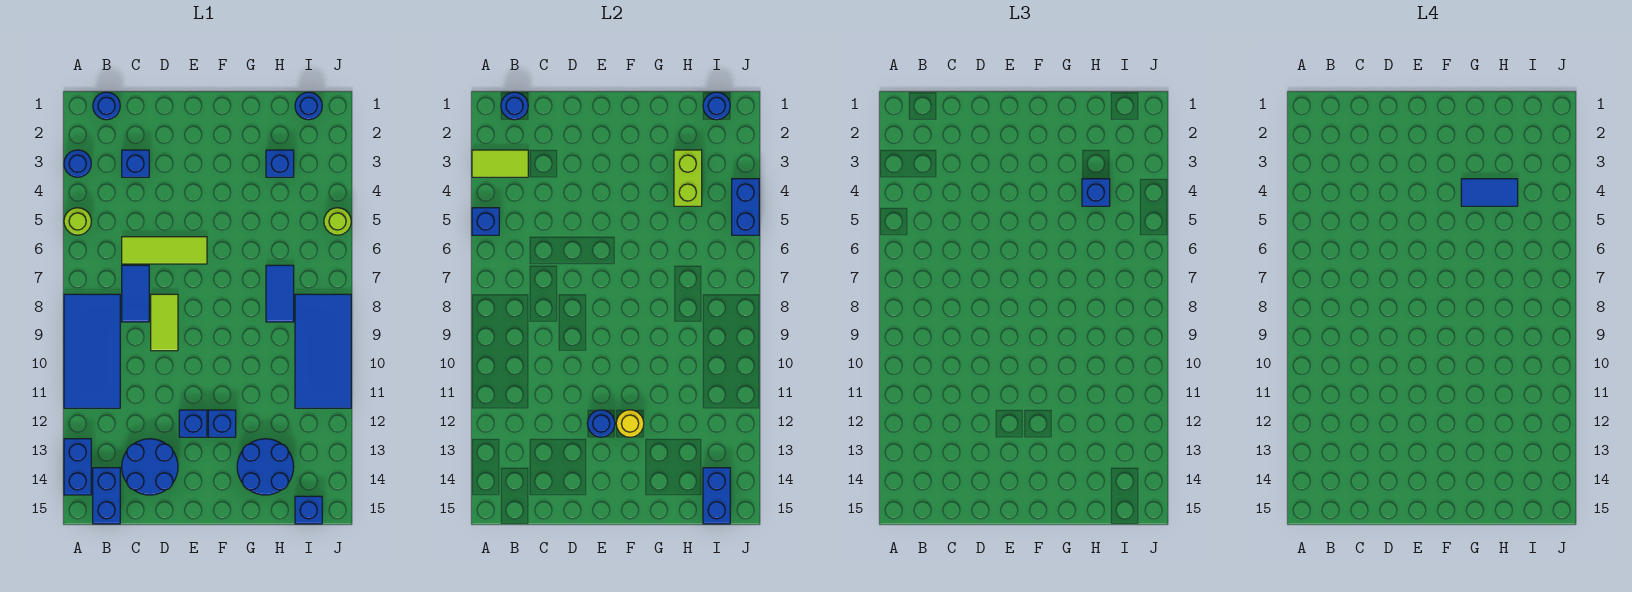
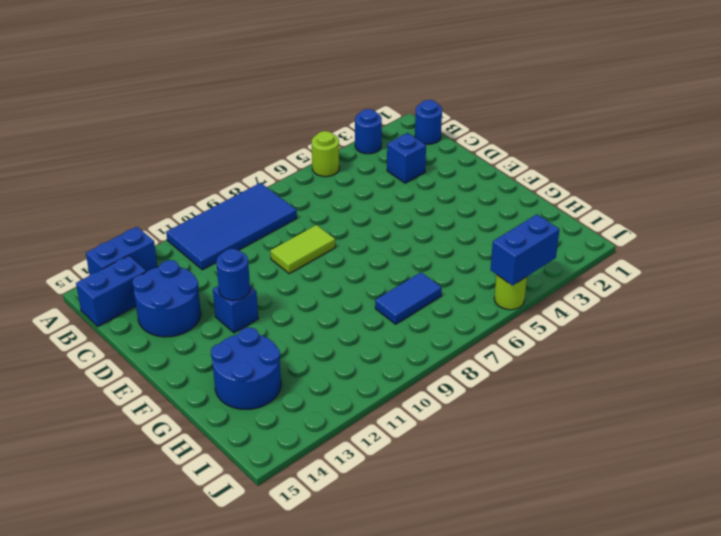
none -> lime tile C6:E6 level 1
none -> blue tile C7:C8 level 1
none -> blue brick F12 level 1
none -> blue brick H3 level 1

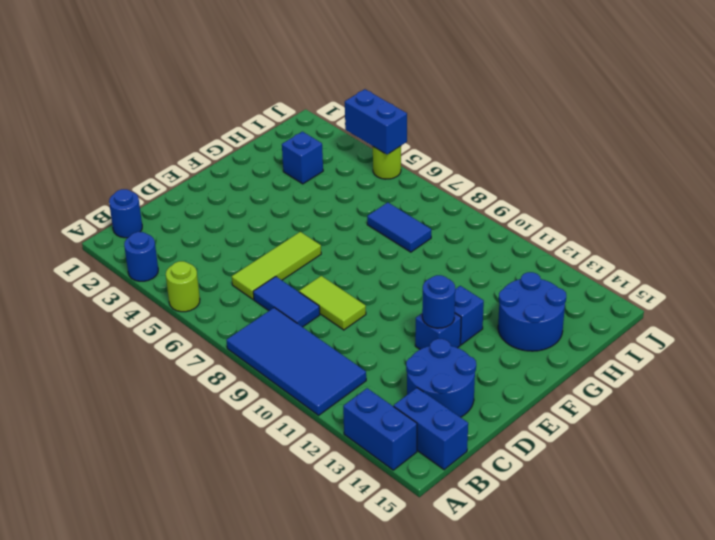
none -> blue brick C3 level 1
none -> blue round brick I1 level 1
none -> blue tile I8:J11 level 1
none -> blue brick I15 level 1

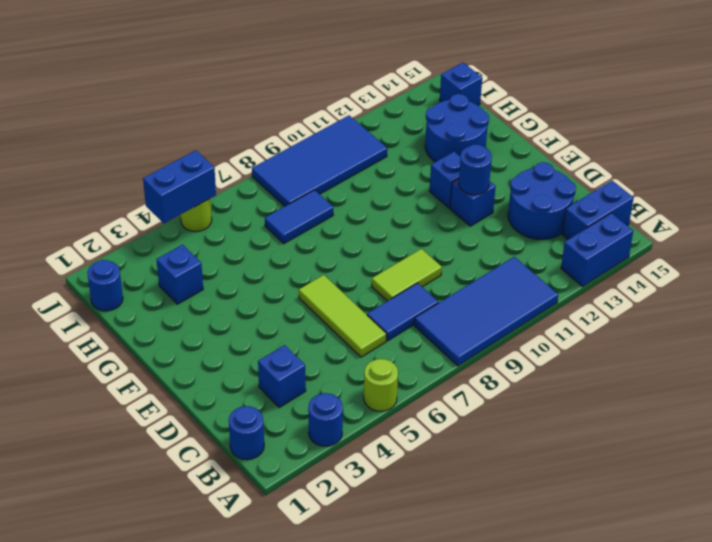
none -> lime tile A3:B3 level 2
none -> blue brick A5 level 2
none -> blue round brick B1 level 2
none -> yellow round brick F12 level 2

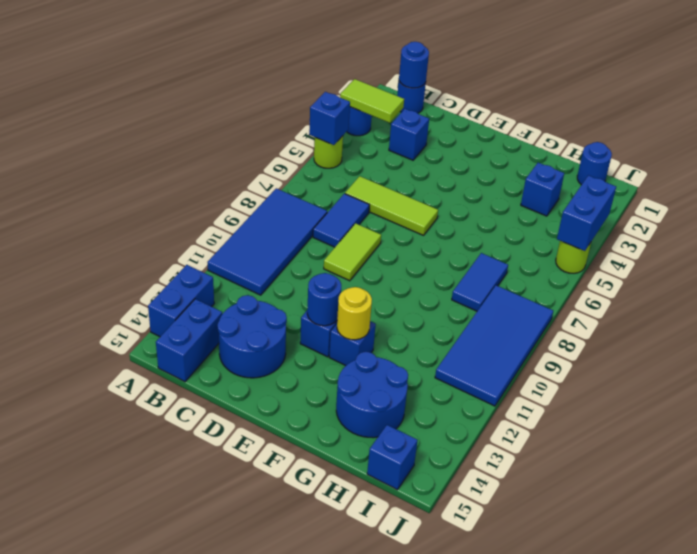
none -> lime brick H3:H4 level 2
none -> blue round brick I1 level 2
none -> blue brick I14:I15 level 2
none -> blue brick H4 level 3

